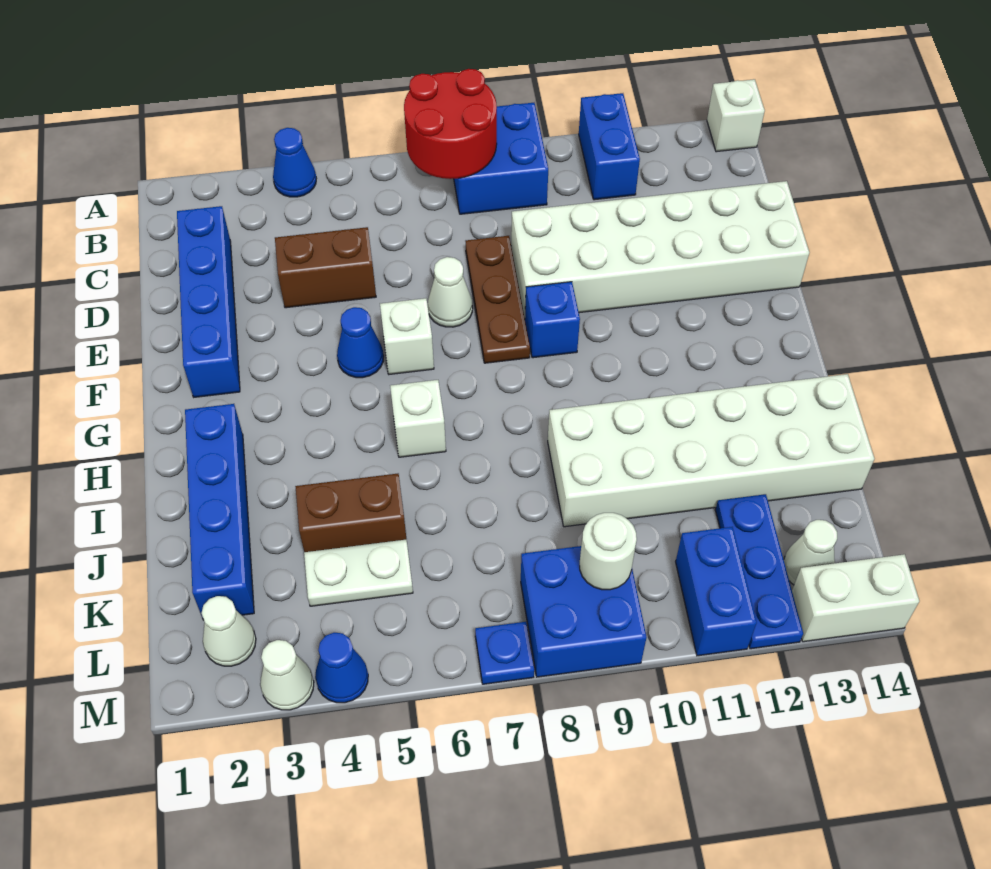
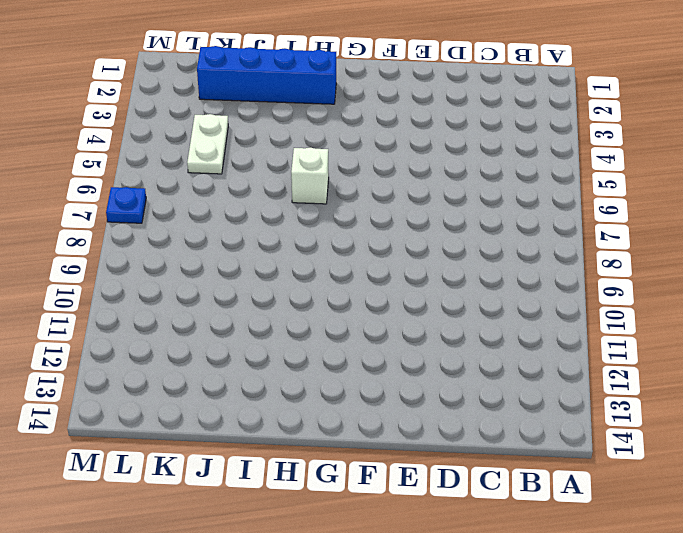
none -> blue cone A4 level 1
none -> blue brick A8:B9 level 1
none -> blue brick A11:B11 level 1

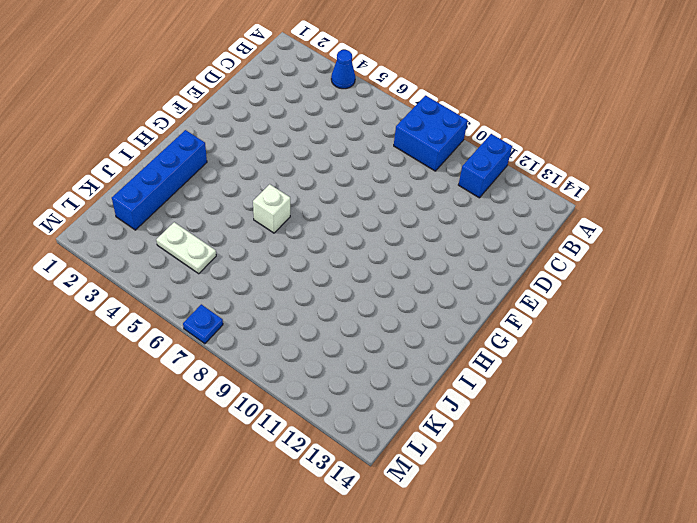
none -> white brick A14 level 1
none -> blue brick C2:F2 level 1
none -> brown brick D4:D5 level 1

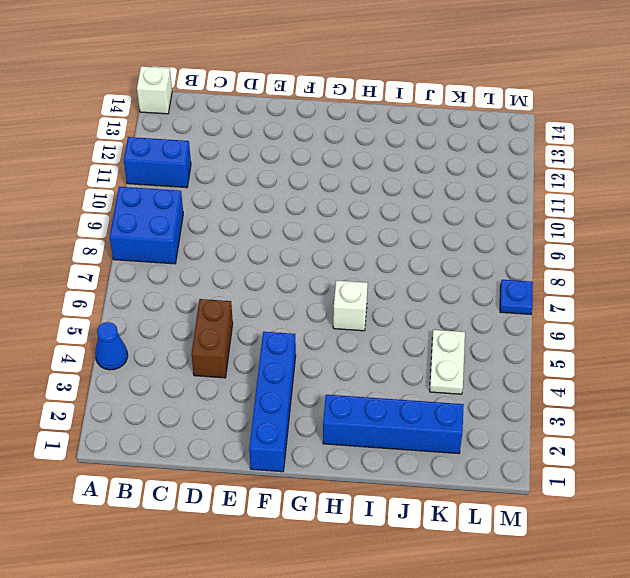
blue brick F1:F4 level 1 -> blue brick C2:F2 level 1
none -> brown plate D8:F8 level 1
none -> white brick D9:E14 level 1
none -> white cone E7 level 1

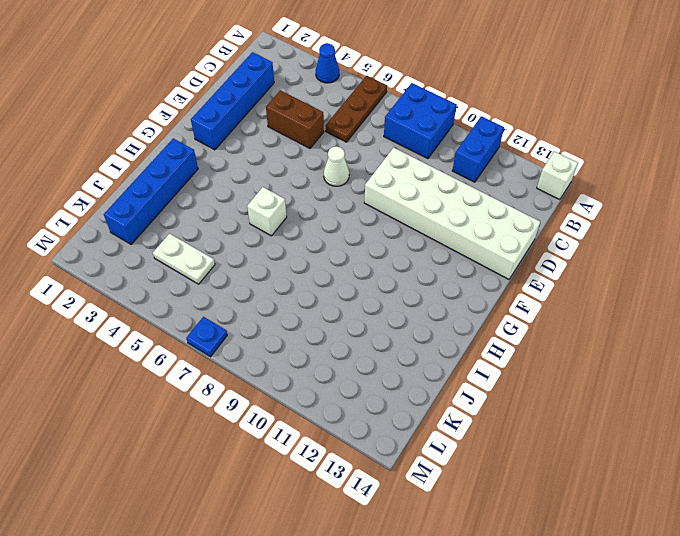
brown plate A6:C6 level 1 -> brown plate D8:F8 level 1
none -> blue cone F5 level 1
none -> white brick F6 level 1
none -> blue brick F9 level 1

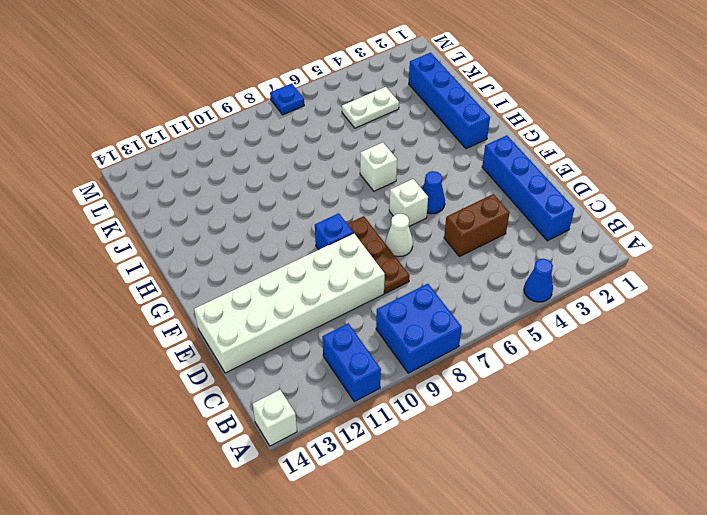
none -> white brick I9:J14 level 1
none -> brown brick J4:J5 level 1
none -> blue plate K12:M12 level 1

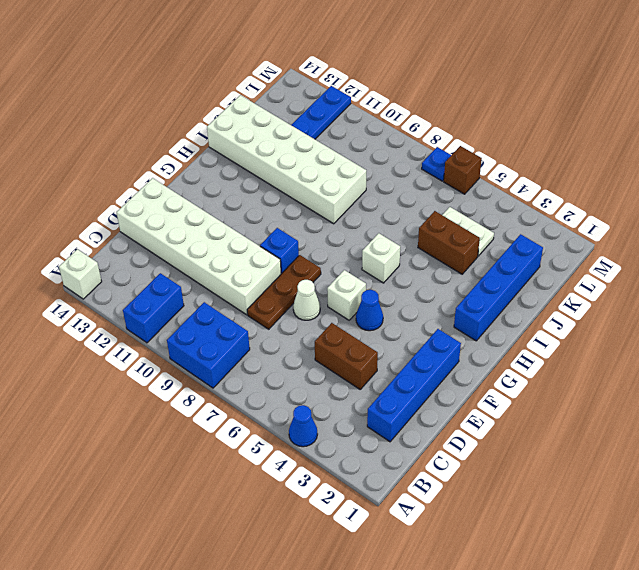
brown brick M6 level 1 -> none
none -> white cone L2 level 1
none -> blue brick L8:M9 level 1
none -> blue brick L11:M11 level 1

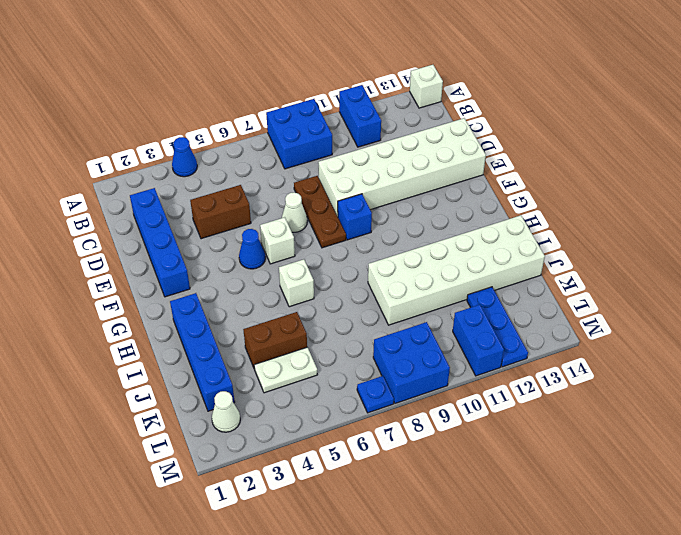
none -> white cone L13 level 1
none -> white cone M3 level 1
none -> blue cone M4 level 1

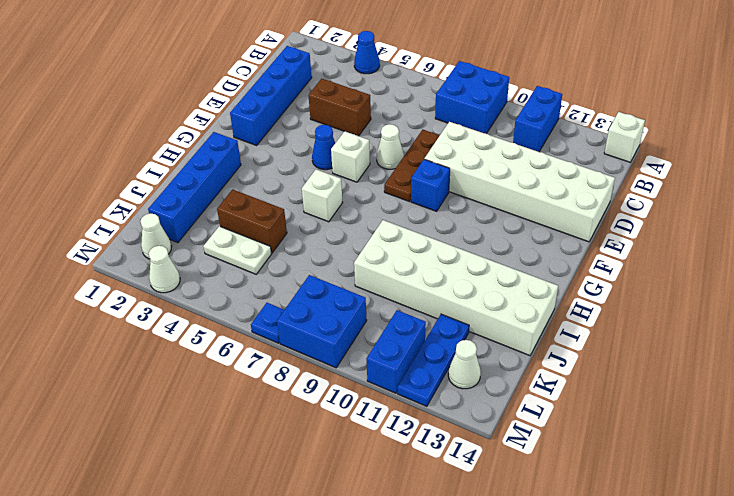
none -> blue cone M4 level 1
none -> white brick M13:M14 level 1
none -> red round brick A7:B8 level 2

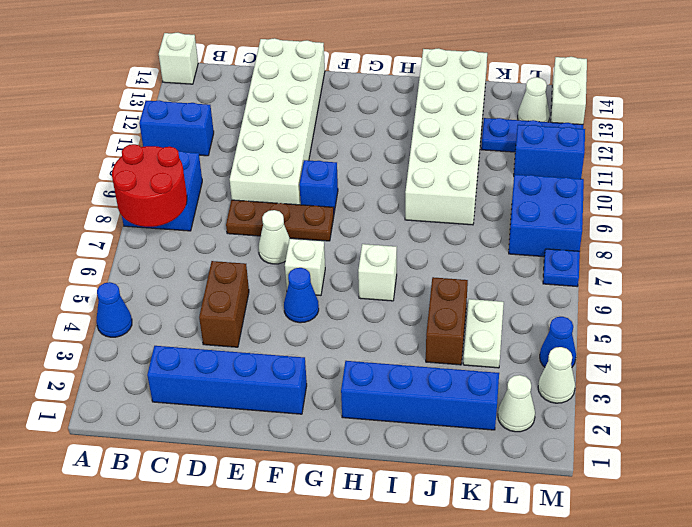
none -> white round brick L9 level 2

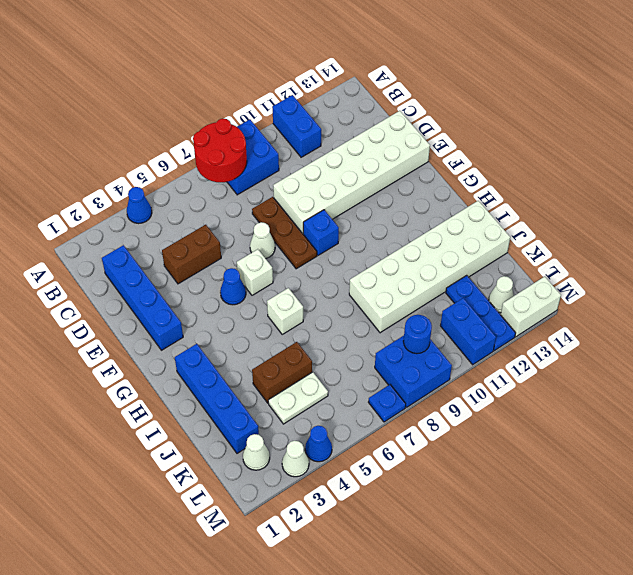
blue round brick L9 level 2 -> white round brick L9 level 2
none -> white brick A14 level 1

